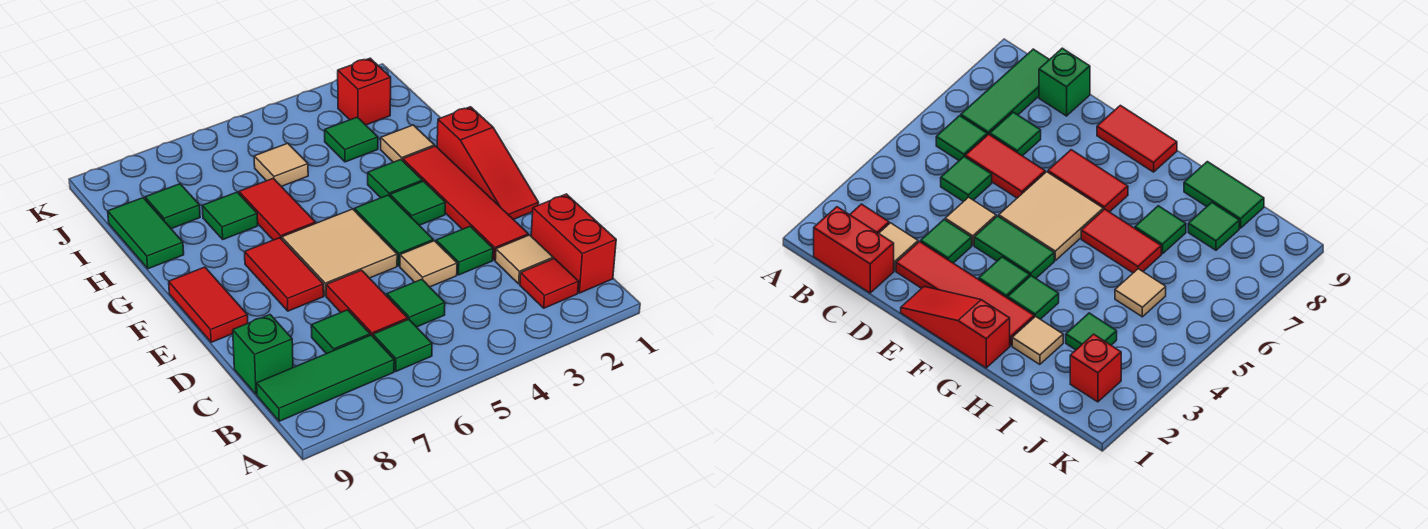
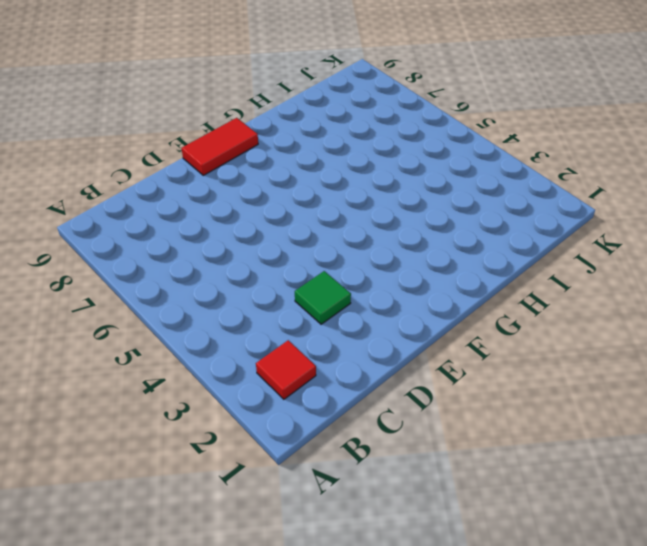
none -> red brick B1:C1 level 1
none -> green tile B6 level 1
none -> green tile B7:B9 level 1

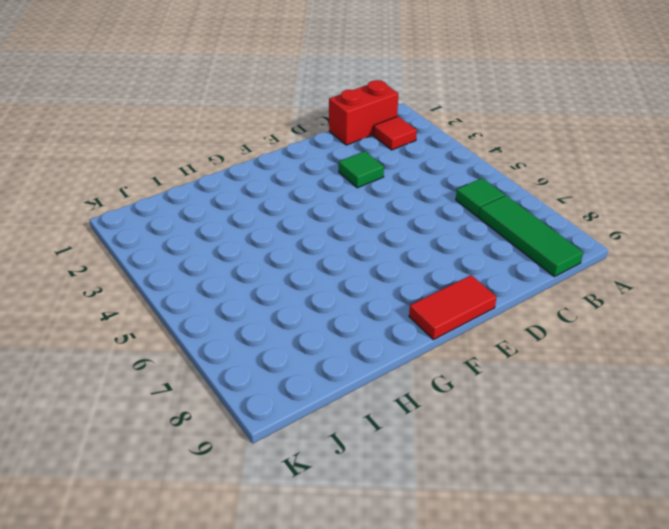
none -> tan tile C2 level 1
none -> green tile C5 level 1
none -> red tile C6:D6 level 1

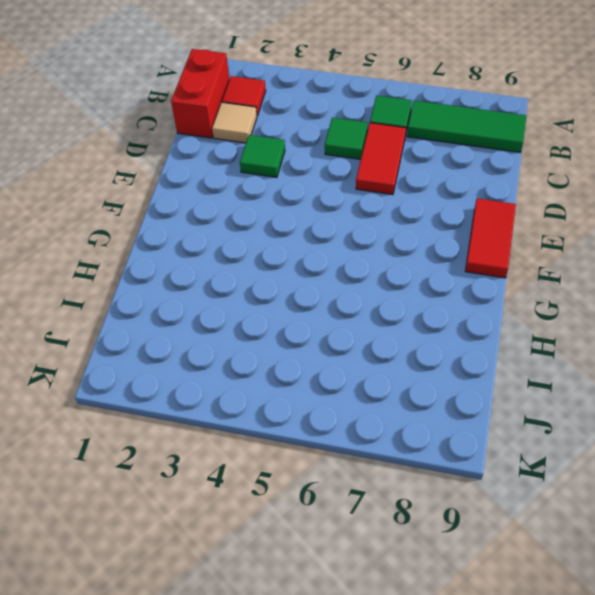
none -> green tile C7 level 1
none -> green brick C9 level 1
none -> red tile D2:G2 level 1

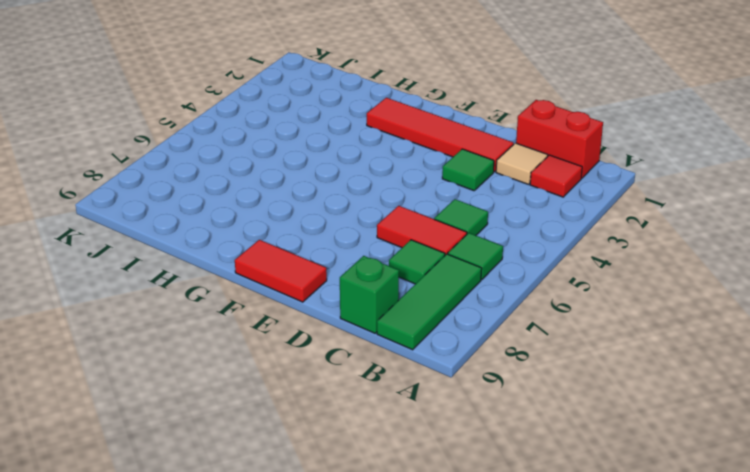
none -> tan tile D4 level 1
none -> red slope E1:G1 level 1 top G
none -> green tile E4:F4 level 1

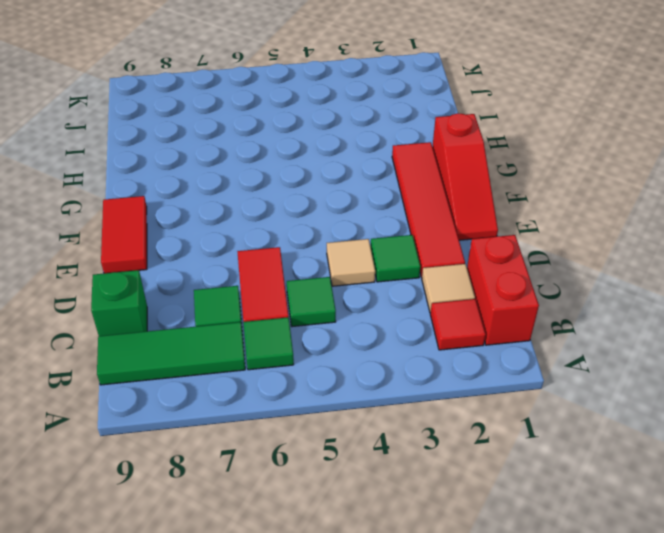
none -> green tile E4:F4 level 1
none -> tan tile E5:F6 level 1
none -> red tile E7:F7 level 1

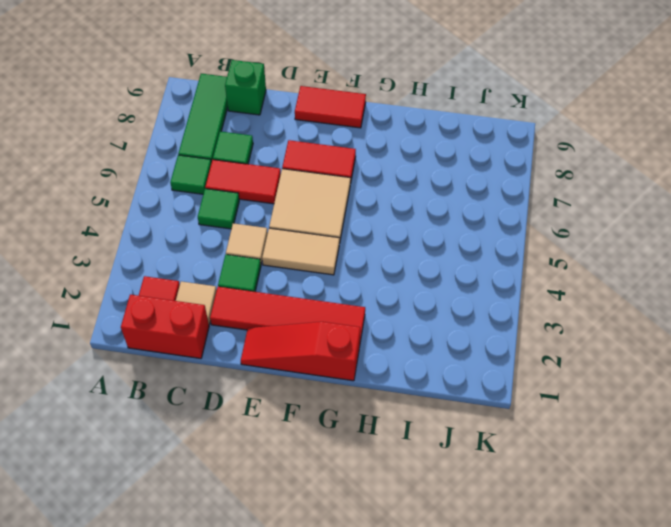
tan tile E4:F4 level 1 -> green tile E4:F4 level 1
none -> green tile F3 level 1
none -> green tile G3 level 1
none -> red tile G6:H6 level 1

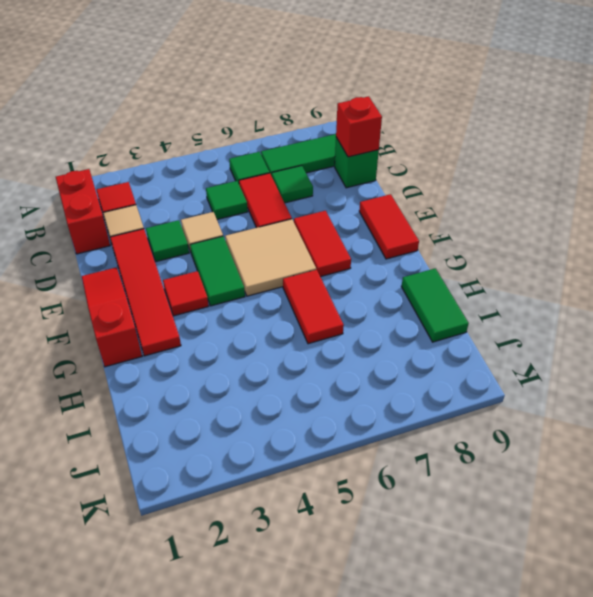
red brick C9 level 2 -> red brick J2 level 1
red tile F3 level 1 -> green tile F3 level 1
none -> green tile G3 level 1
none -> tan tile H2 level 1
none -> green tile H7 level 1

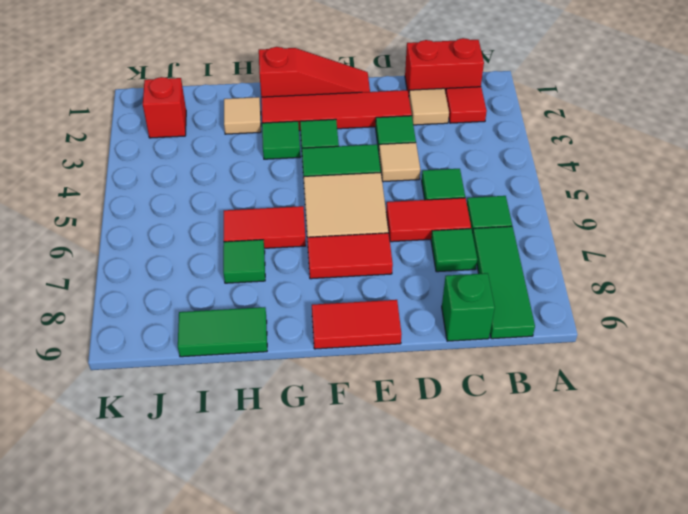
none -> green tile I3 level 1
none -> tan tile I5 level 1
none -> green tile I8 level 1

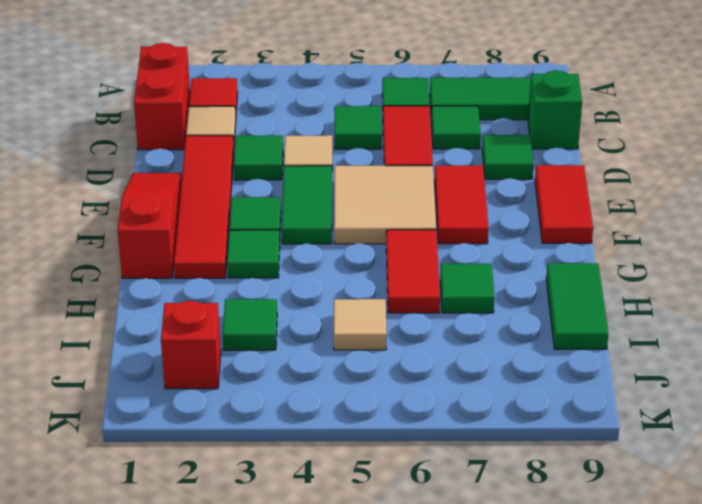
green tile D8 level 1 -> green tile I8 level 1
none -> tan tile H2 level 1

